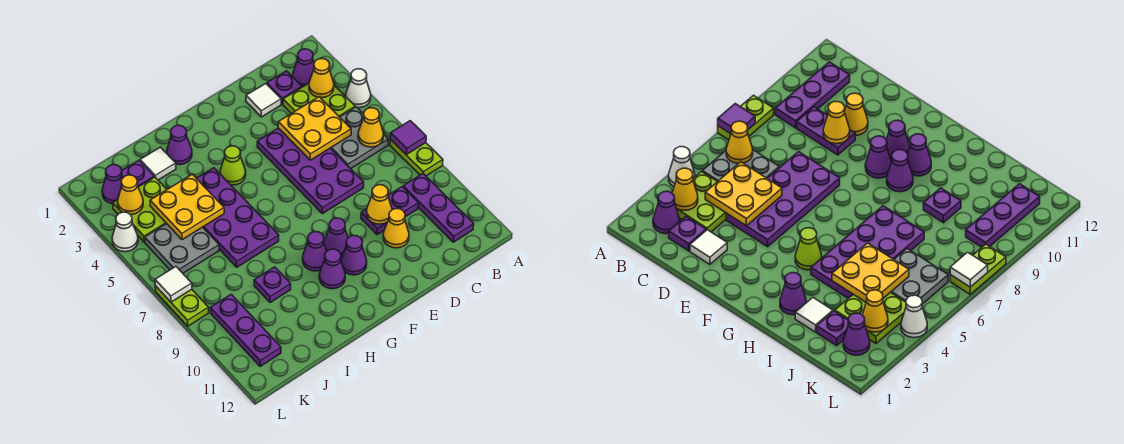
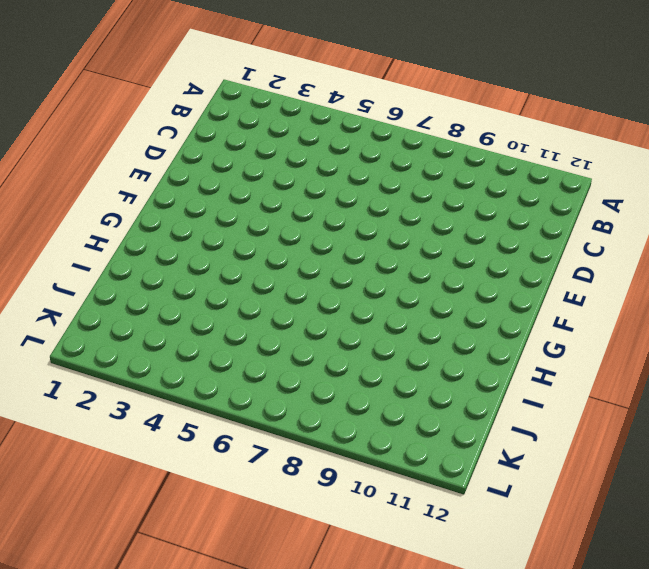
none -> white cone A4 level 1
none -> lime plate A7:A8 level 1
none -> purple cone B2 level 1
none -> lime plate B3:C4 level 1

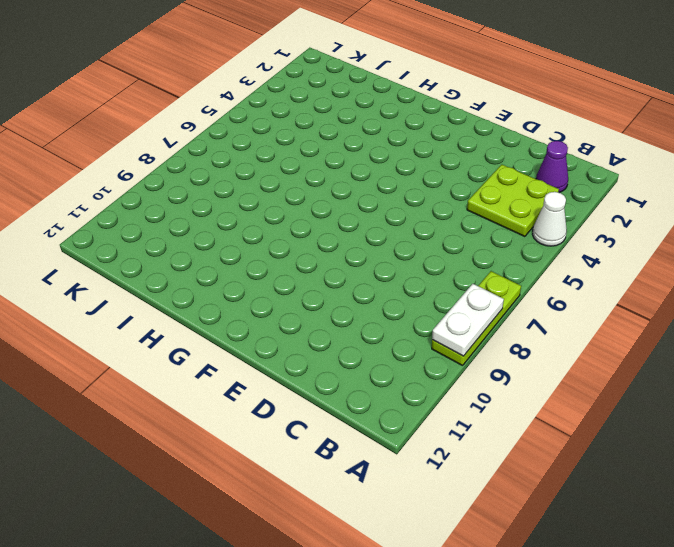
lime plate A7:A9 level 1 -> lime plate A7:A8 level 1
white plate A8:A9 level 2 -> none
none -> grey plate B5:C6 level 1
none -> purple plate B9:B11 level 1
none -> purple plate C2 level 1
none -> purple plate C9:D9 level 1

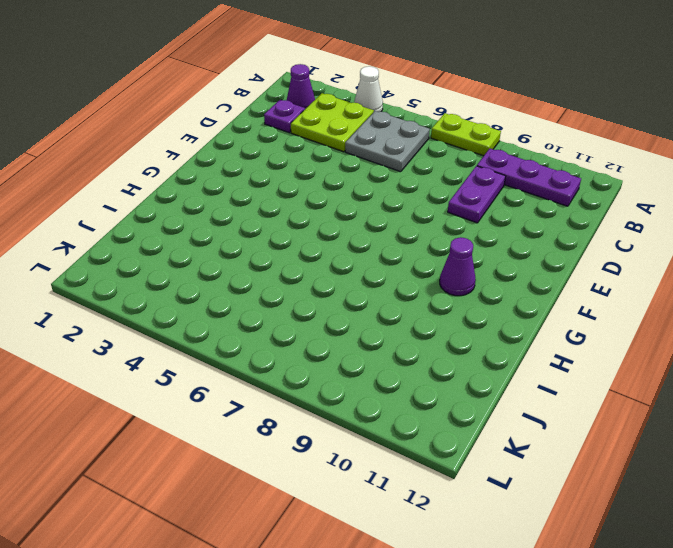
none -> white tile D2 level 1
none -> purple plate D4:E7 level 1
none -> yellow cone D10 level 1
none -> purple cone F9 level 1

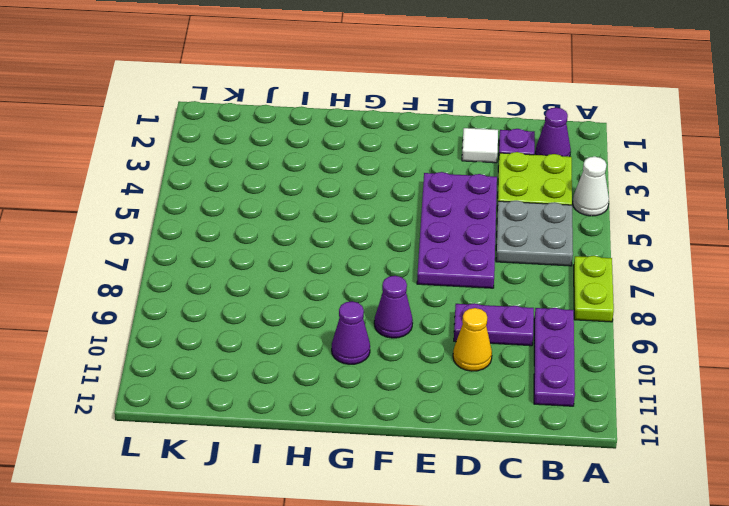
none -> purple cone F10 level 1
none -> lime cone G4 level 1
none -> purple cone G9 level 1
none -> purple cone H2 level 1

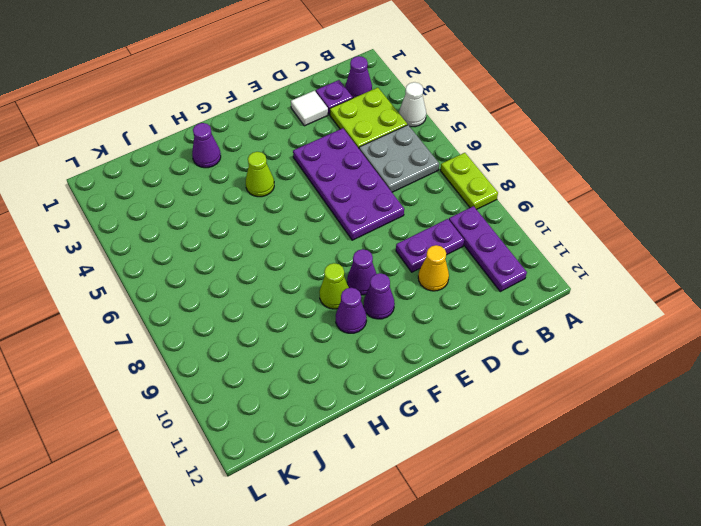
lime cone G9 level 1 -> purple cone G9 level 1
none -> purple plate H4:I7 level 1
none -> white tile I2 level 1
none -> purple plate I9 level 1
none -> purple plate J2 level 1

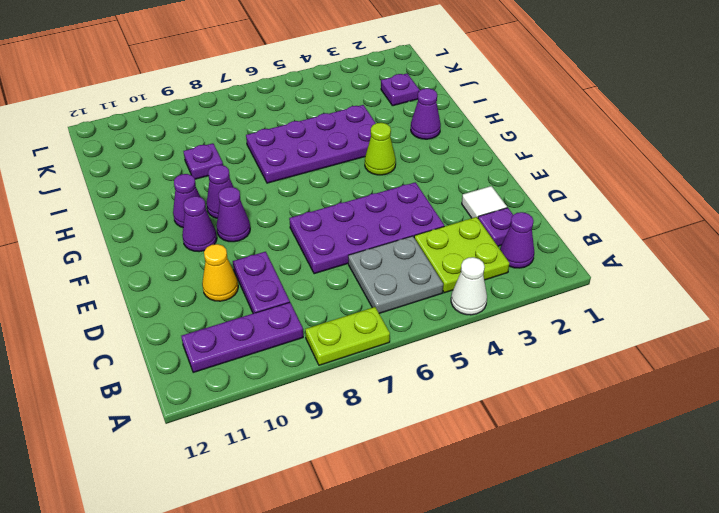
none -> white tile I2 level 1
none -> lime plate J3:K4 level 1
none -> grey plate J5:K6 level 1
none -> purple cone K2 level 1

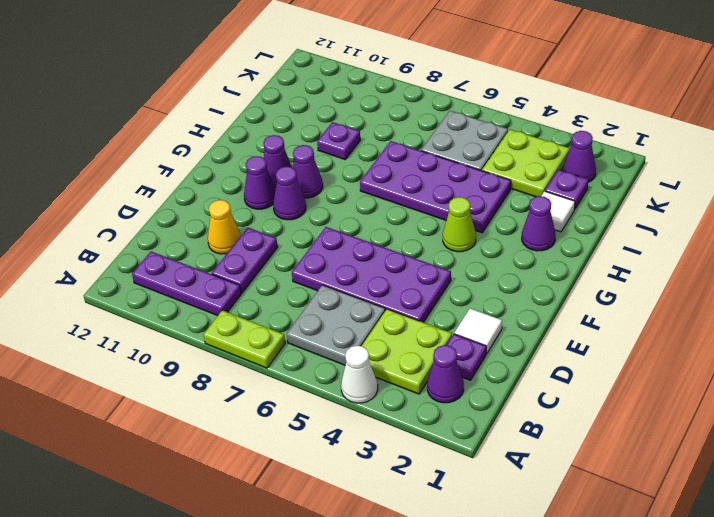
none -> purple plate K9:K11 level 1
none -> white cone L4 level 1
none -> lime plate L7:L8 level 1
none -> purple tile A7 level 2

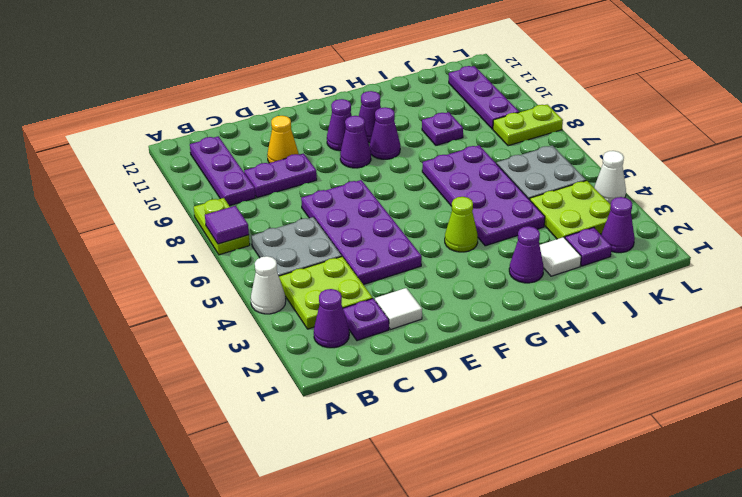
lime plate K8:L8 level 1 -> lime plate L7:L8 level 1
none -> yellow cone B3 level 2
none -> yellow cone B6 level 2
none -> yellow plate C4:D5 level 2
none -> yellow cone D9 level 2

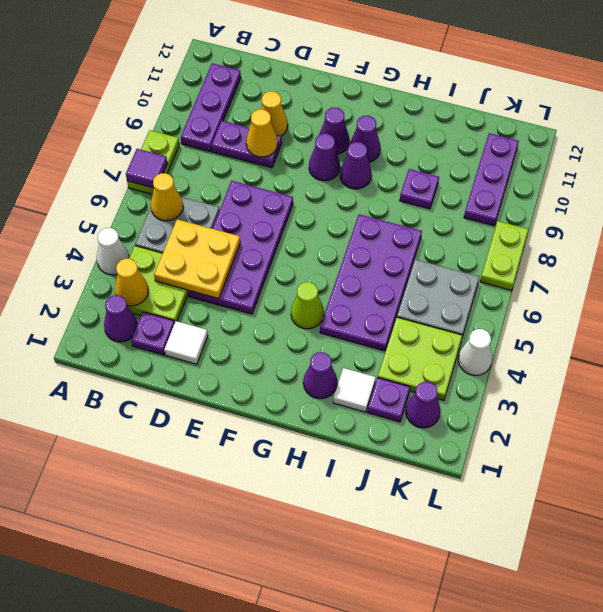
none -> yellow plate I4:J5 level 2
none -> yellow cone K3 level 2
none -> white tile L7 level 2

